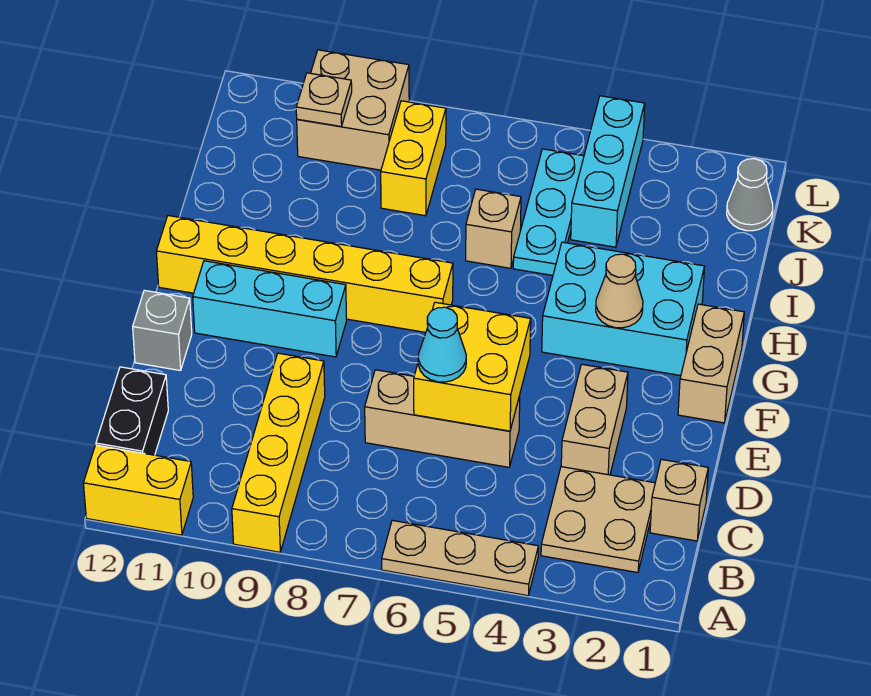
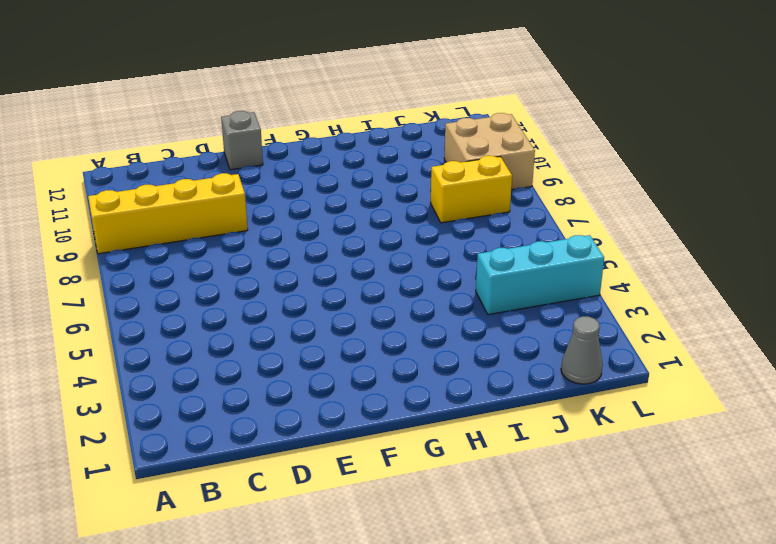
none -> tan plate A4:A6 level 1
none -> yellow brick A11:A12 level 1
none -> tan plate B2:C3 level 1

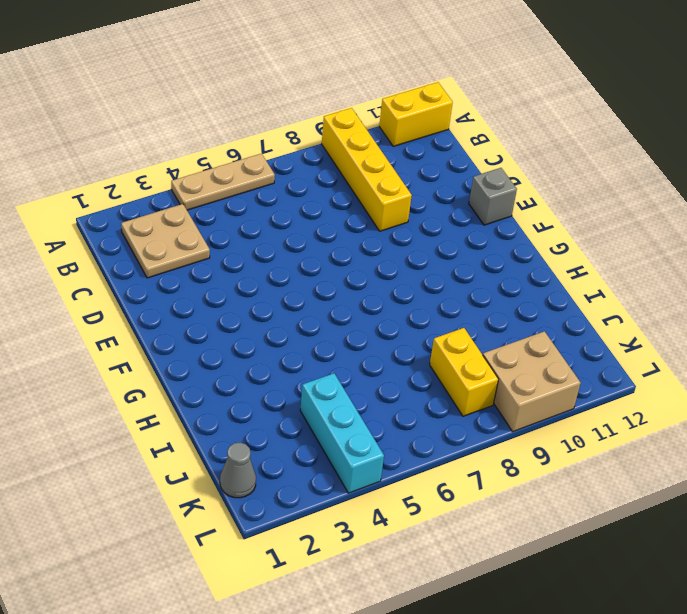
none -> black brick B12:C12 level 1
none -> tan brick C1 level 1
none -> tan brick D3:E3 level 1

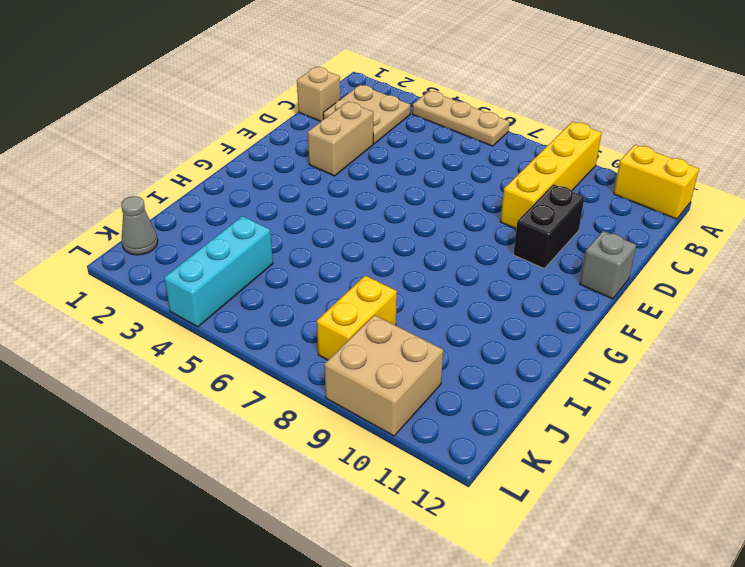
black brick D10:E10 level 1 -> black brick B12:C12 level 1
none -> tan brick D5:D7 level 1
none -> tan brick F1:G1 level 1
none -> cyan brick F9:F11 level 1

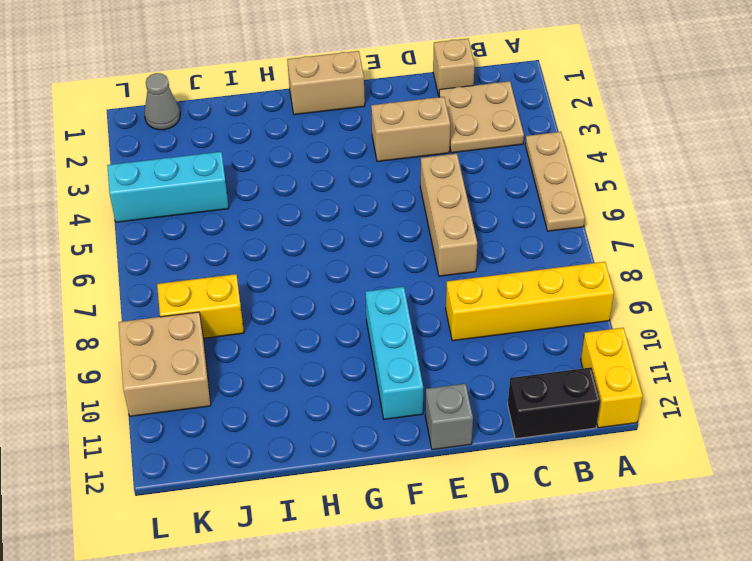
none -> cyan brick G2:H4 level 1
none -> yellow brick G7:G12 level 1
none -> cyan plate I5:K5 level 1

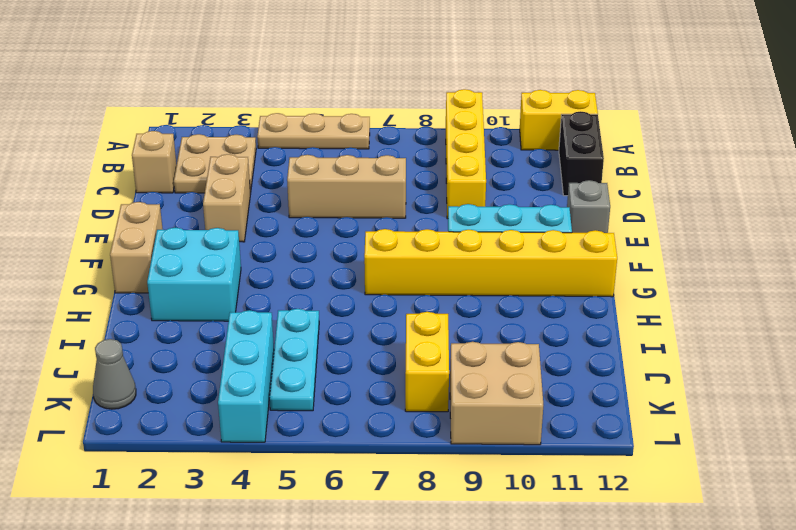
cyan brick G2:H3 level 1 -> cyan brick G2:H4 level 1
none -> tan brick I6 level 1
none -> yellow brick D5:E6 level 2
none -> tan cone G3 level 2

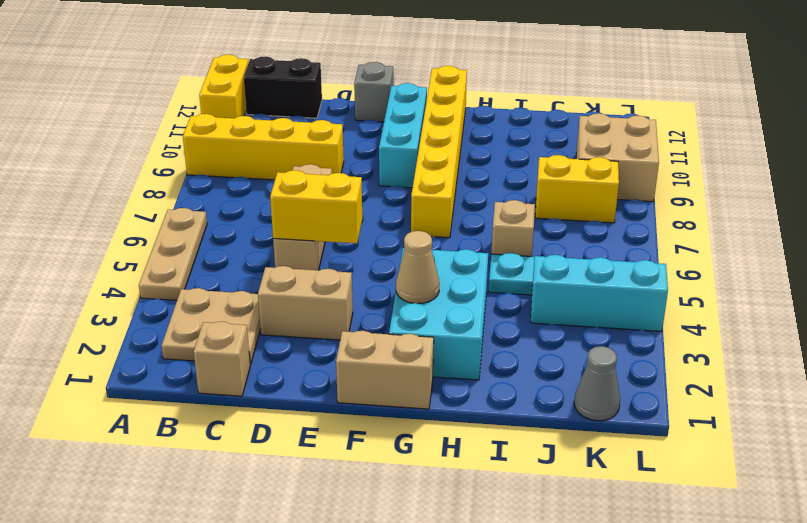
yellow brick D5:E5 level 2 -> yellow brick D5:E6 level 2
none -> tan plate K10 level 2
none -> cyan cone D6 level 3

